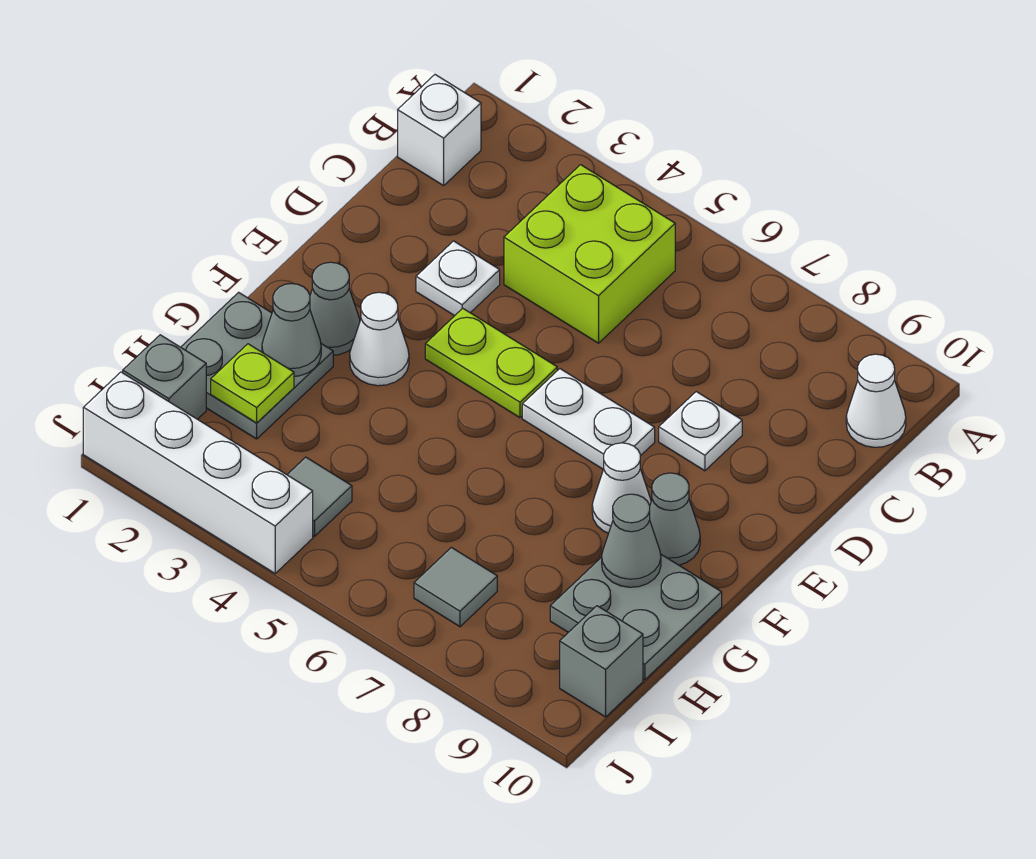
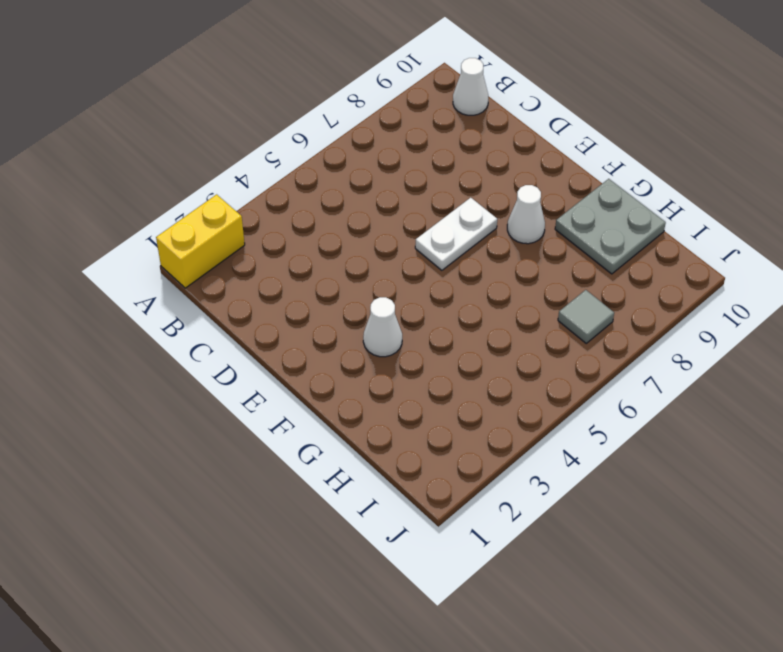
yellow brick A1:A2 level 1 -> none
none -> white brick B1 level 1
none -> lime brick B4:C5 level 1
none -> white plate D3 level 1

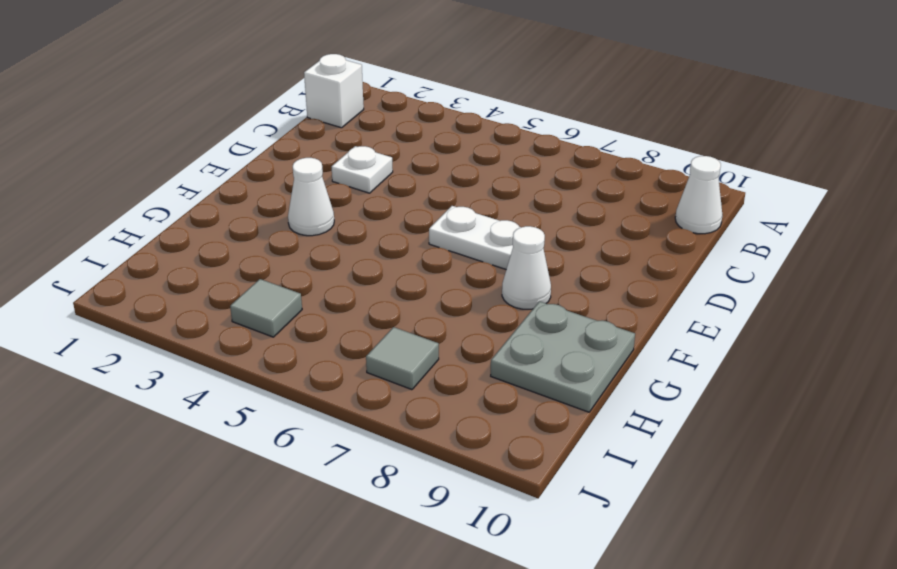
none -> lime brick B4:C5 level 1
none -> white plate D8 level 1
none -> lime plate E4:E5 level 1

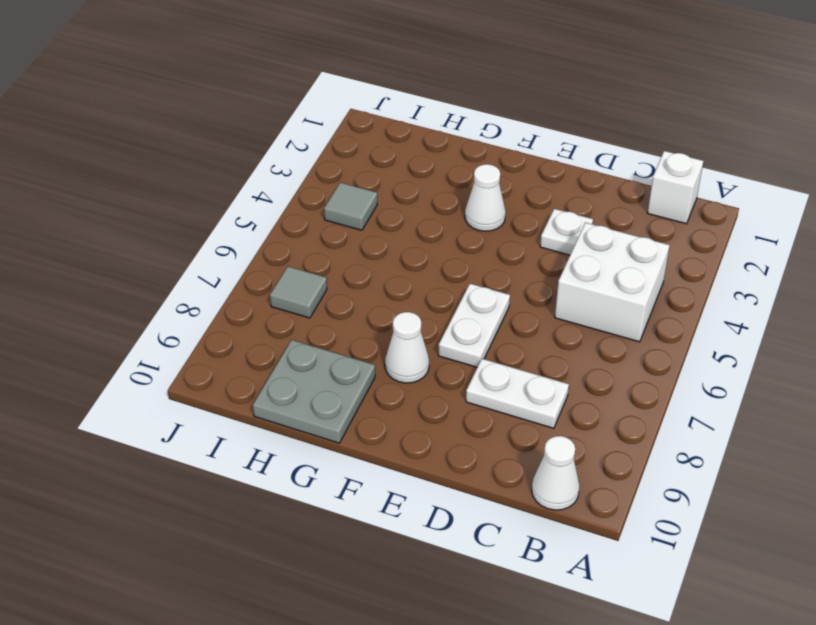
white brick B4:C5 level 1 -> lime brick B4:C5 level 1
white plate C8:D8 level 1 -> white plate D8 level 1
none -> lime plate E4:E5 level 1
none -> grey cone F2 level 1
none -> grey cone F9 level 1

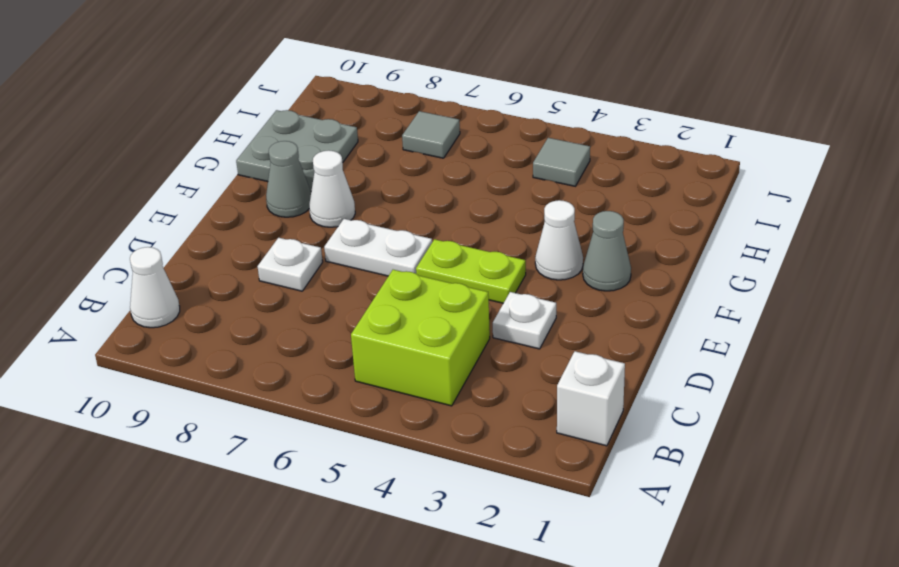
none -> grey plate G1:H2 level 1
none -> grey brick I1 level 1
none -> grey brick I10 level 1

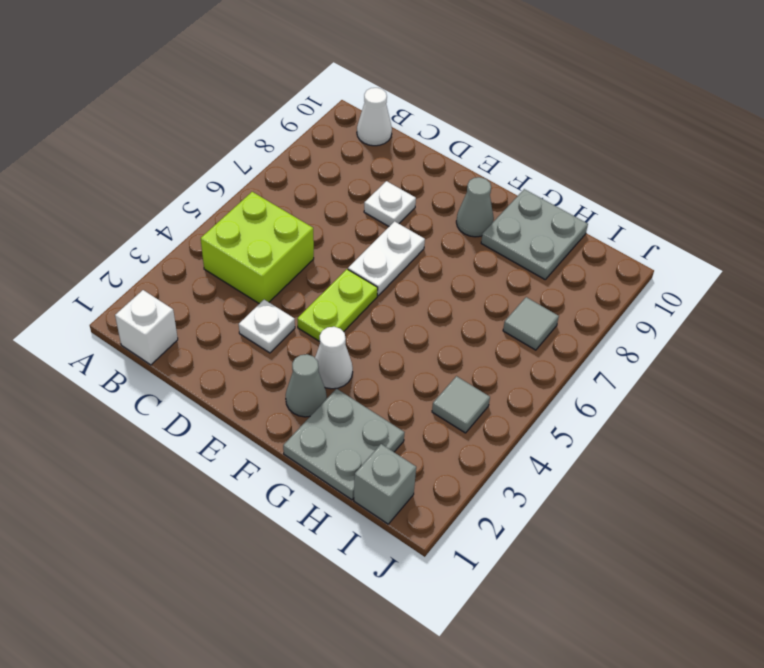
none -> white cone F8 level 1
none -> grey brick I10 level 1
none -> white brick J1:J4 level 1

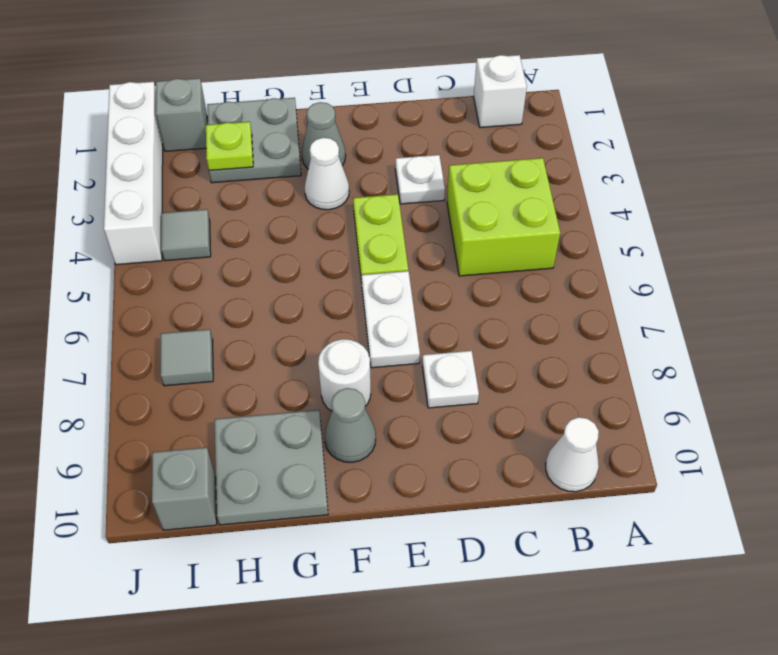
white round brick F8 level 1 -> white cone F8 level 1
none -> grey cone G2 level 2
none -> grey cone G9 level 2

